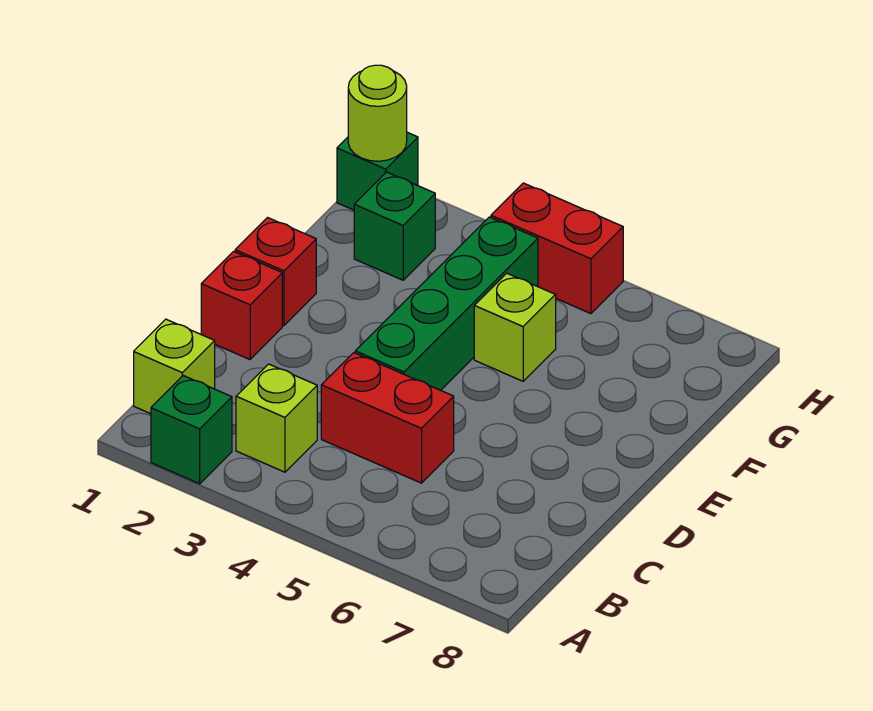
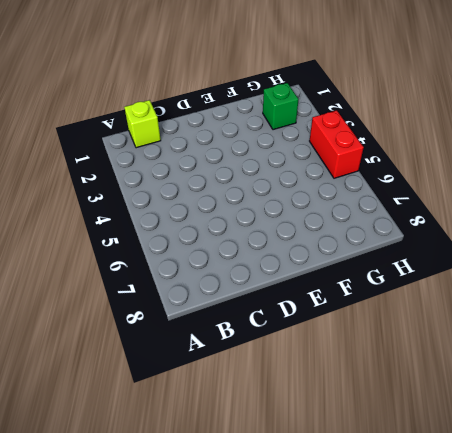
none -> green brick A2 level 1
none -> lime brick B3 level 1
none -> red brick C4:C5 level 1

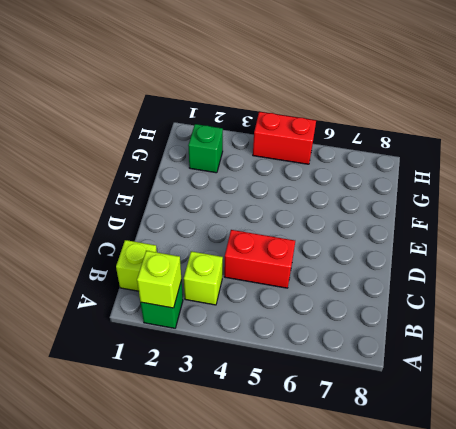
lime brick A2 level 2 -> lime brick F5 level 1
none -> red brick D1 level 1
none -> green brick D4:G4 level 1
none -> red brick E1 level 1

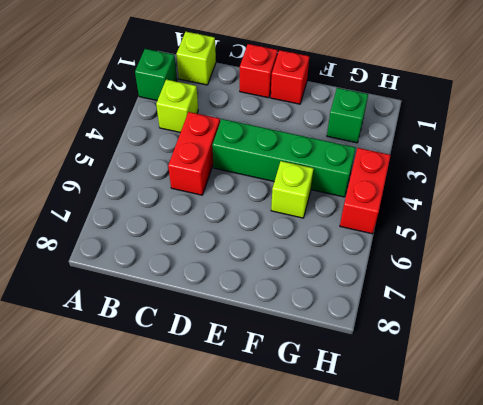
none -> green brick H1 level 1
none -> lime round brick H1 level 2

